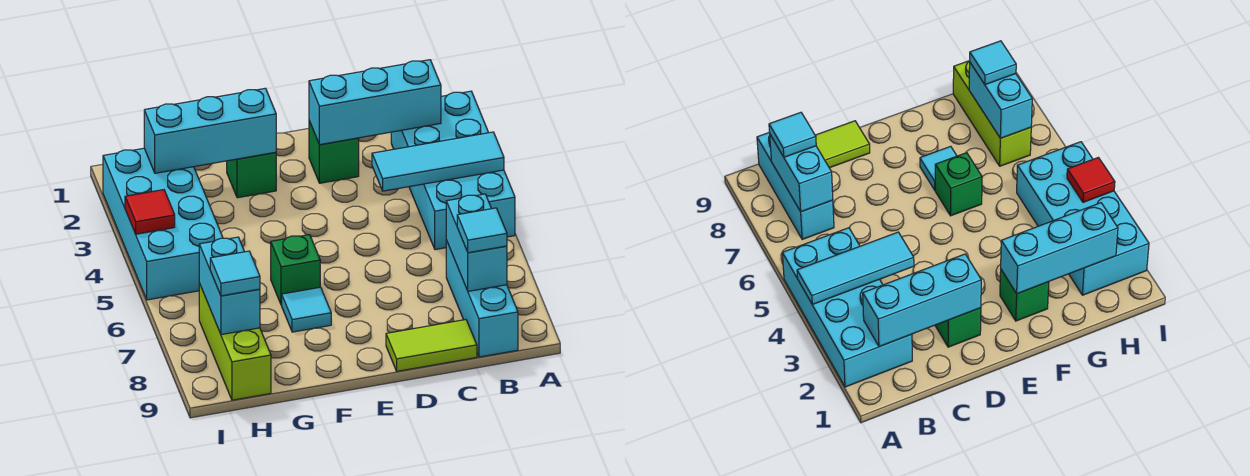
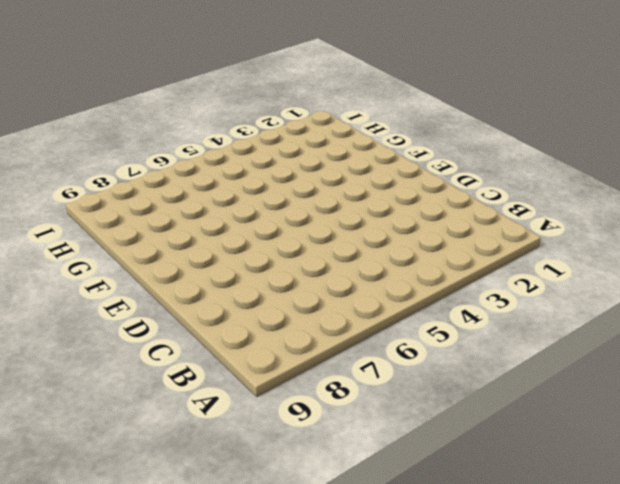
none -> cyan brick A2:B5 level 1
none -> cyan brick B7:B9 level 1
none -> lime tile C9:D9 level 1

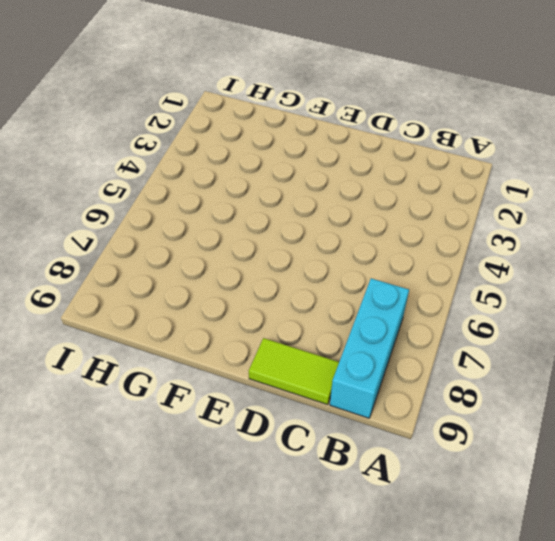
none -> cyan brick A2:B5 level 1
none -> green brick D2 level 1
none -> green brick F2 level 1

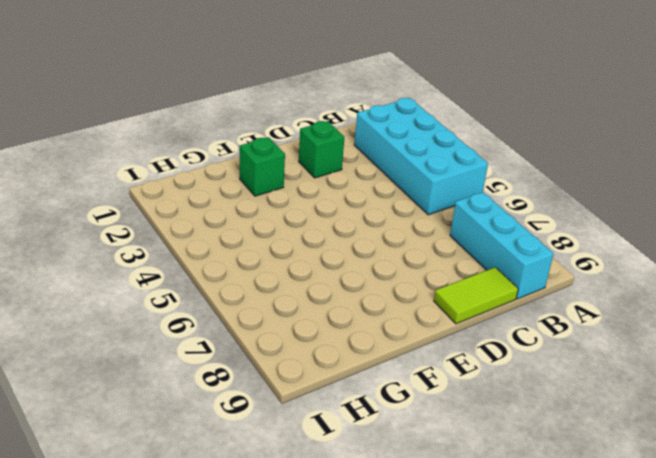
none -> green brick F6 level 1
none -> cyan tile F7 level 1
none -> cyan brick H2:I5 level 1

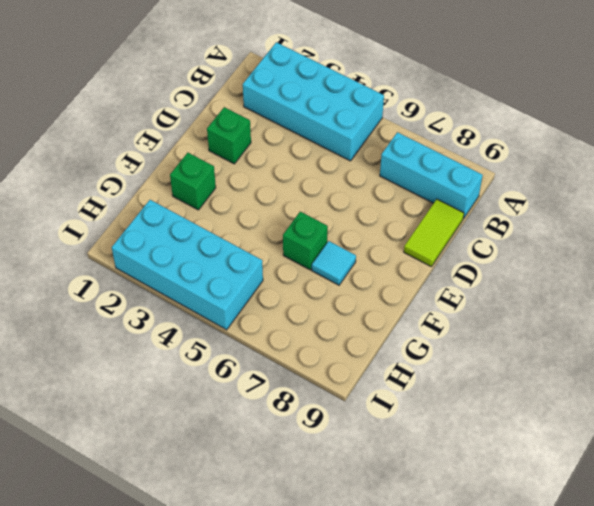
none -> lime brick H7:H9 level 1
none -> cyan tile A4:C4 level 2
none -> cyan brick B2:D2 level 2

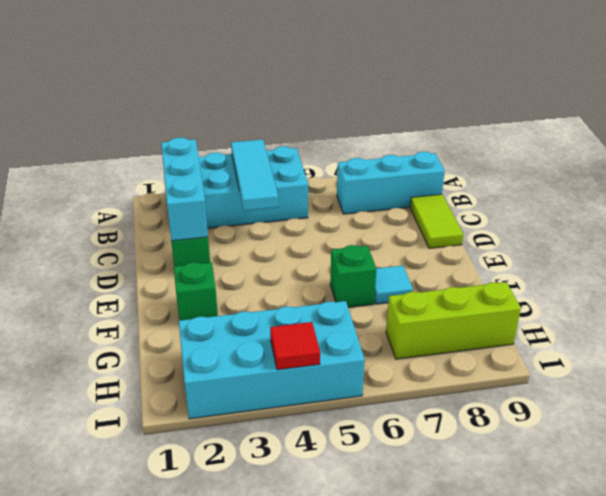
none -> cyan brick B7:B8 level 2
none -> cyan brick F2:H2 level 2
none -> cyan brick H7:H8 level 2

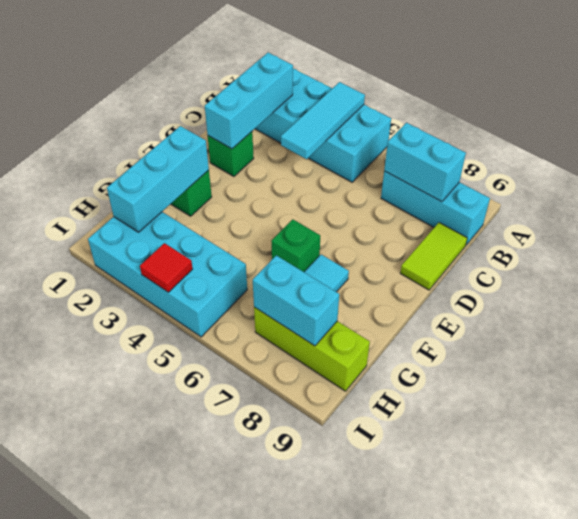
none -> cyan tile B8 level 3
none -> cyan tile H8 level 3

